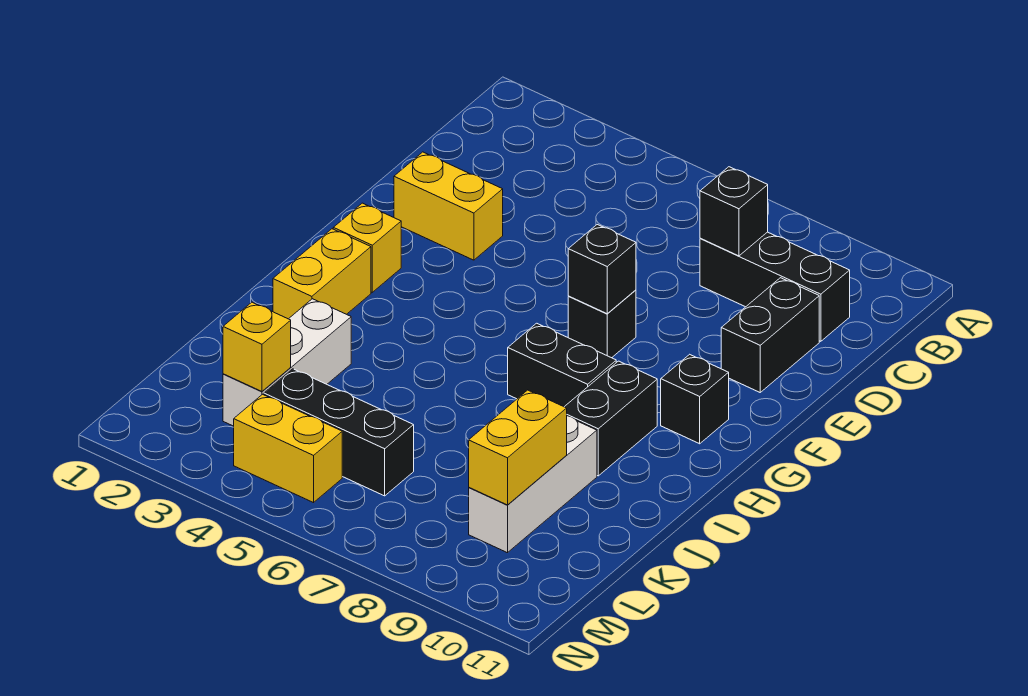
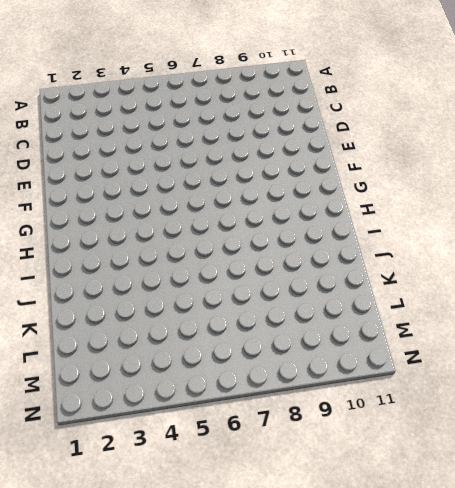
none -> black brick C8:C10 level 1
none -> black brick D10:E10 level 1
none -> yellow brick E2:E3 level 1

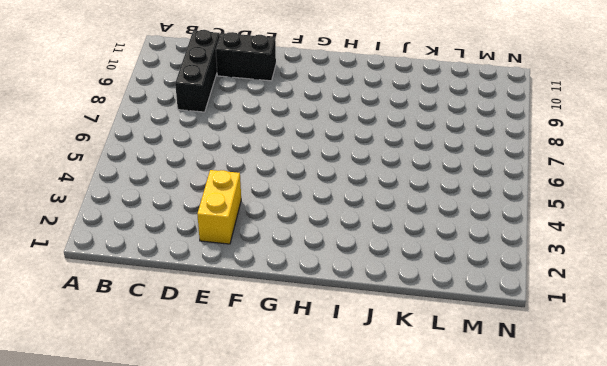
none -> black brick F7 level 1
none -> yellow brick G2 level 1
none -> black brick G10 level 1

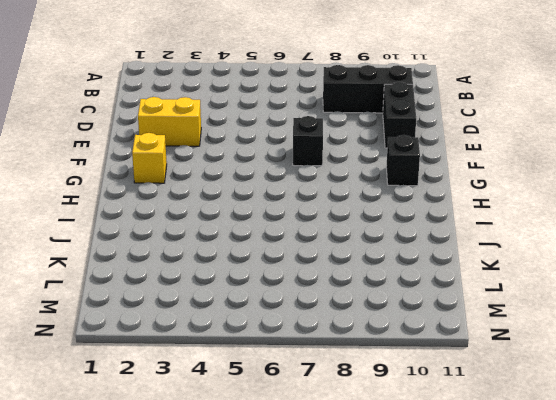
none -> yellow brick H2:I2 level 1
none -> black brick H7:H8 level 1
none -> black brick H9:I9 level 1

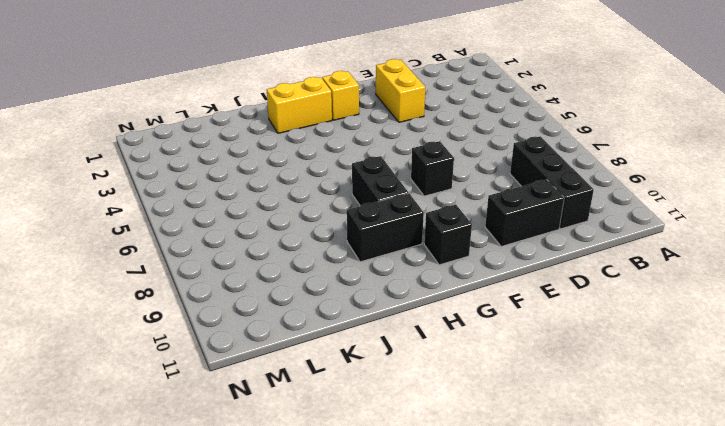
none -> white brick J3:L3 level 1
none -> white brick J9:L9 level 1
none -> black brick L4:L6 level 1

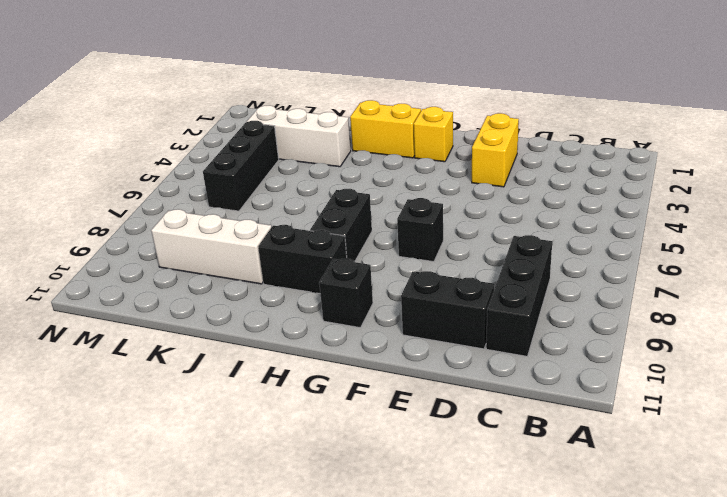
none -> yellow brick M4:M5 level 1
none -> black brick C8 level 2
none -> black brick F7 level 2

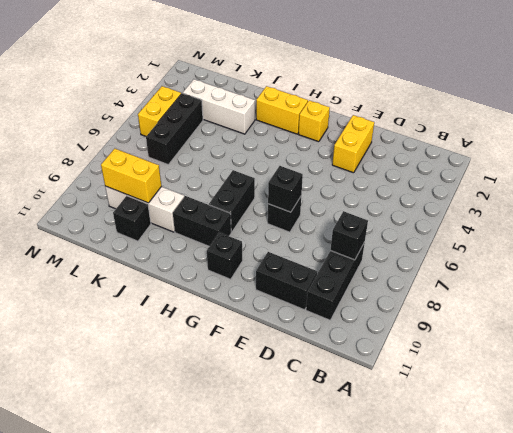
black brick K10 level 1 -> none
none -> yellow brick L3 level 2

